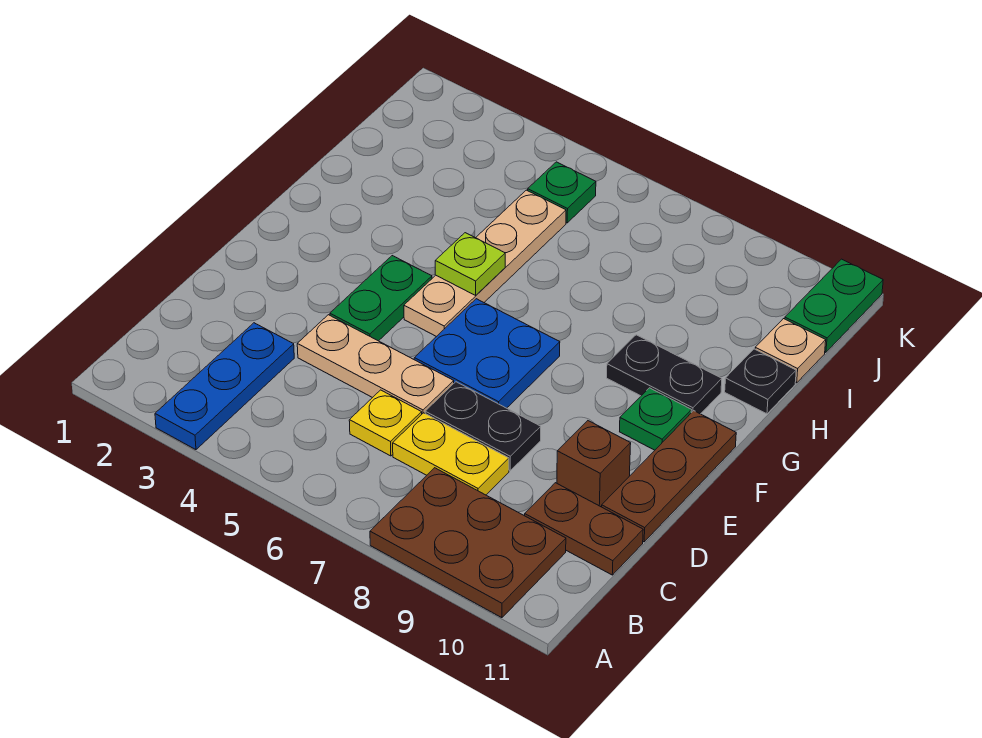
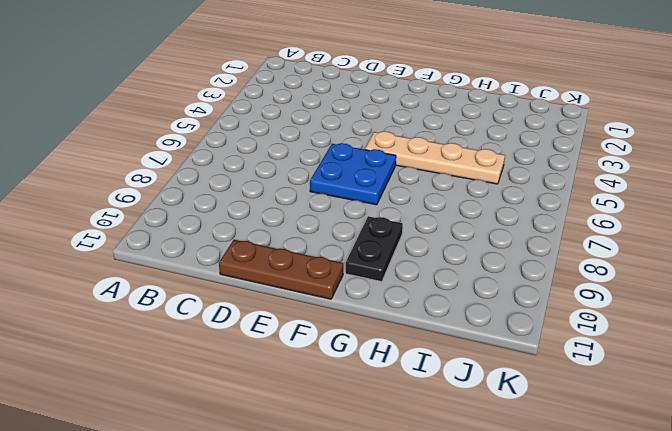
none -> blue plate A3:C3 level 1
none -> brown plate A8:B10 level 1
none -> yellow plate C6 level 1

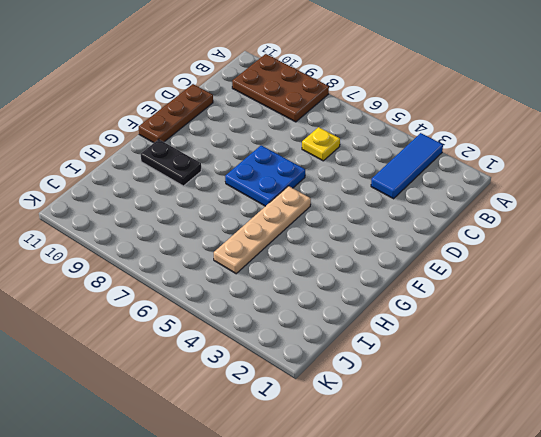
blue tile A3:C3 level 1 -> blue plate A3:C3 level 1
none -> yellow plate C7:C8 level 1
none -> brown plate C10:C11 level 1
none -> tan plate D4:D6 level 1

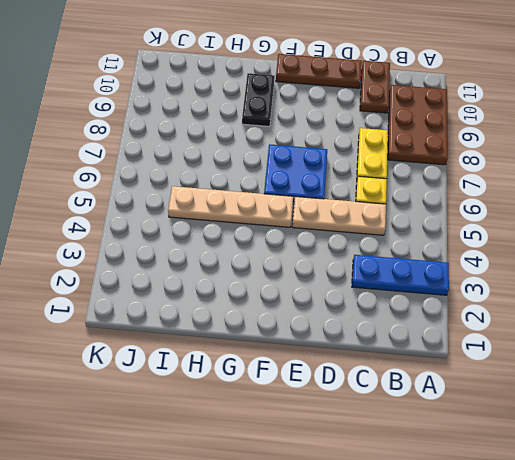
tan plate C5:E5 level 1 -> tan plate D4:D6 level 1
none -> black plate D7:D8 level 1
none -> brown brick D10 level 1
none -> green plate E4:F4 level 1

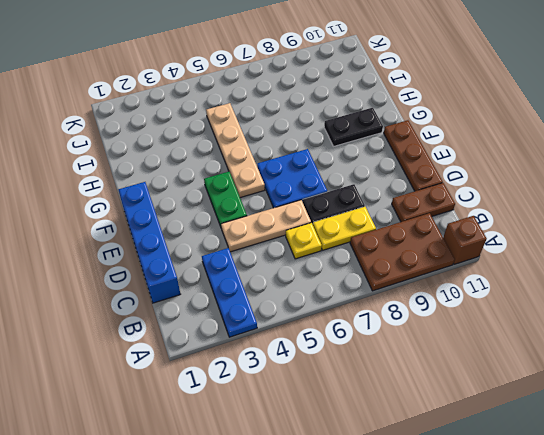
brown brick A11 level 1 -> brown brick D10 level 1
blue brick C1:F1 level 1 -> none
none -> green plate F10 level 1
none -> black plate H11 level 1
none -> tan plate I11 level 1

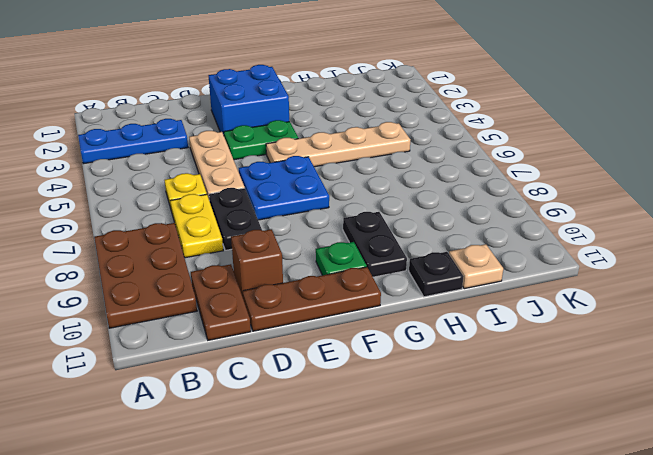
blue brick E2:F3 level 1 -> none
none -> green plate J5 level 1
none -> green plate J11:K11 level 1
none -> lime plate G5 level 2

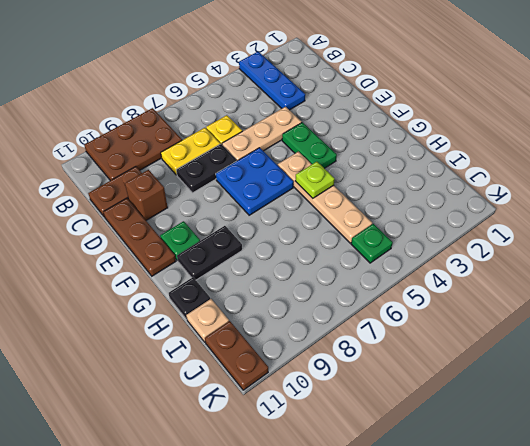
brown plate J11:K11 level 1 -> green plate J11:K11 level 1

